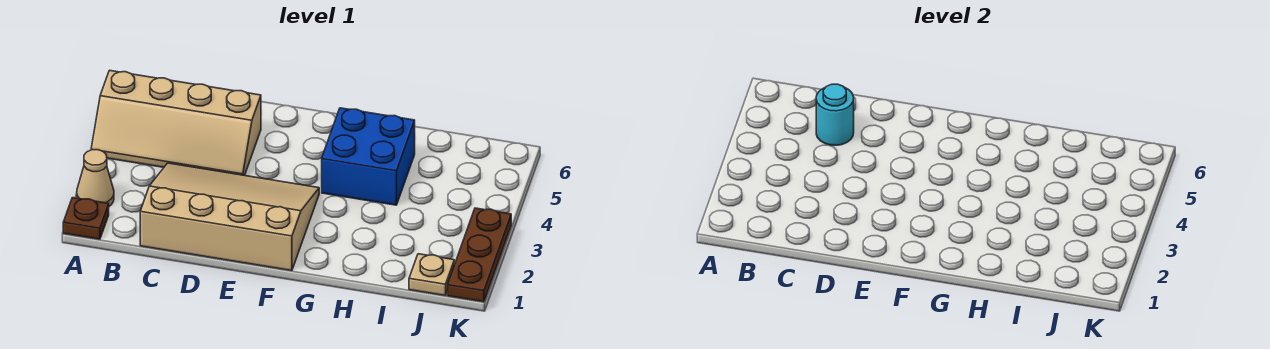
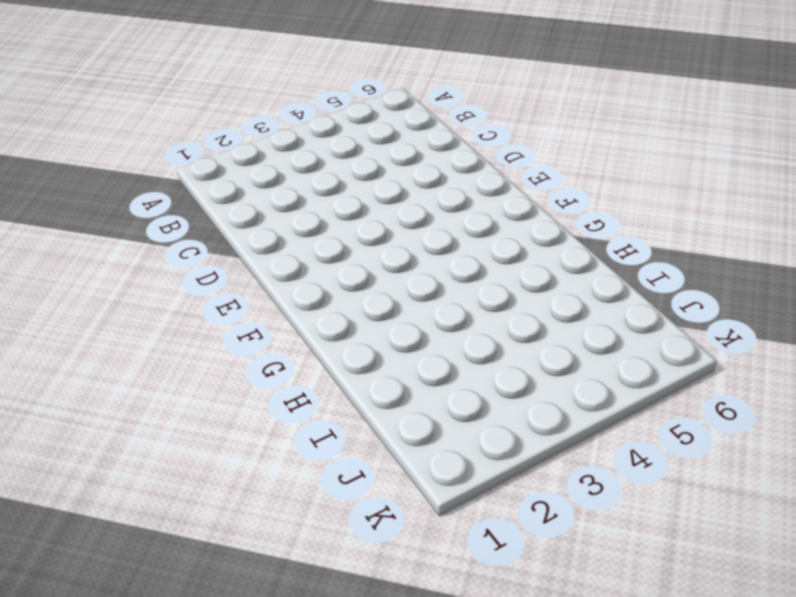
none -> brown plate A1 level 1
none -> tan cone A2 level 1

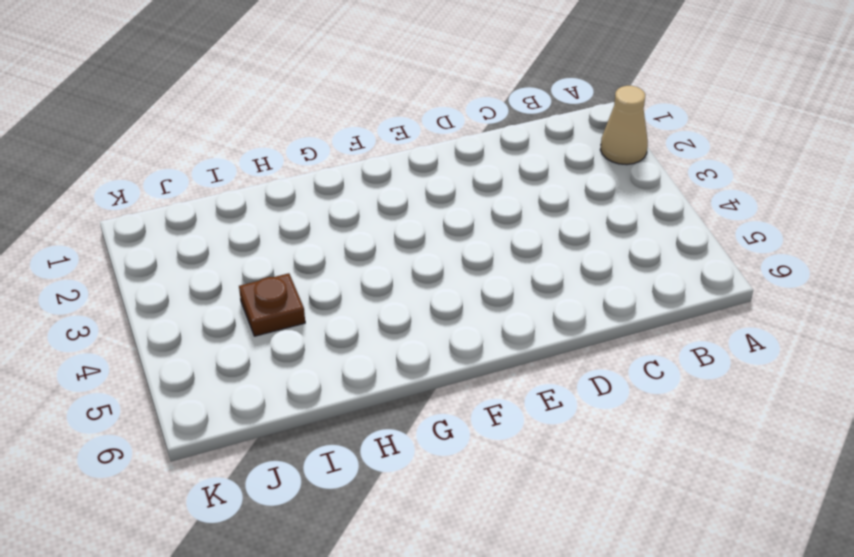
brown plate I4 level 1 -> brown plate A1 level 1
none -> tan slope A4:D5 level 1 top 5
none -> tan slope C1:F3 level 1 top 1

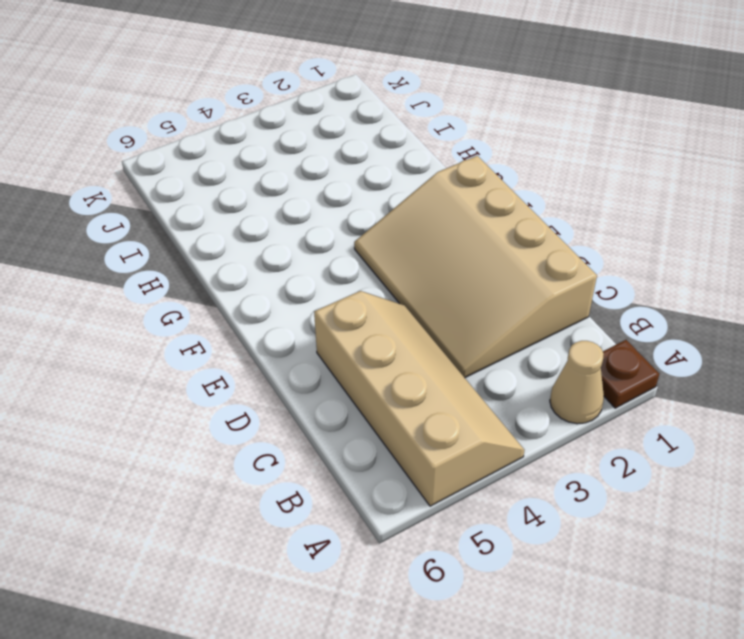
none -> blue brick G4:H5 level 1
none -> tan plate J1 level 1

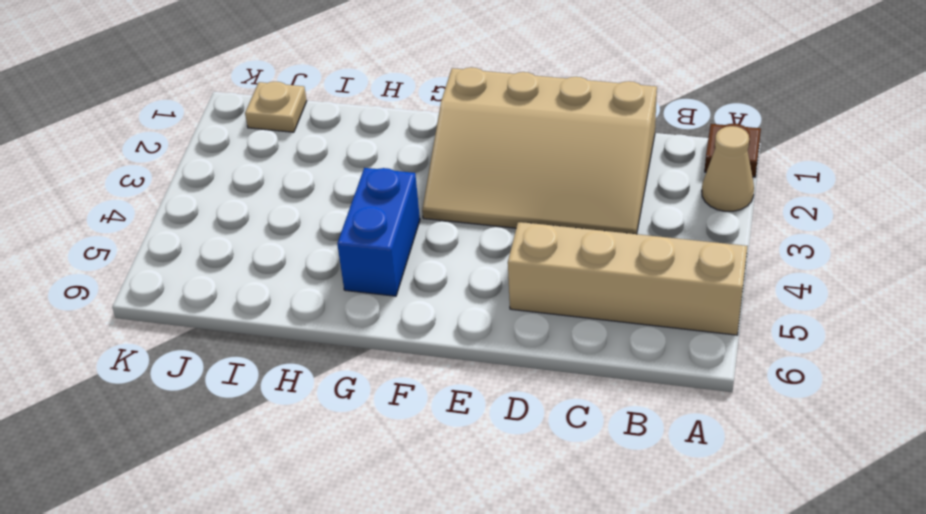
blue brick G4:G5 level 1 -> blue brick G4:H5 level 1
none -> brown plate K1:K3 level 1
none -> cyan round brick C5 level 2

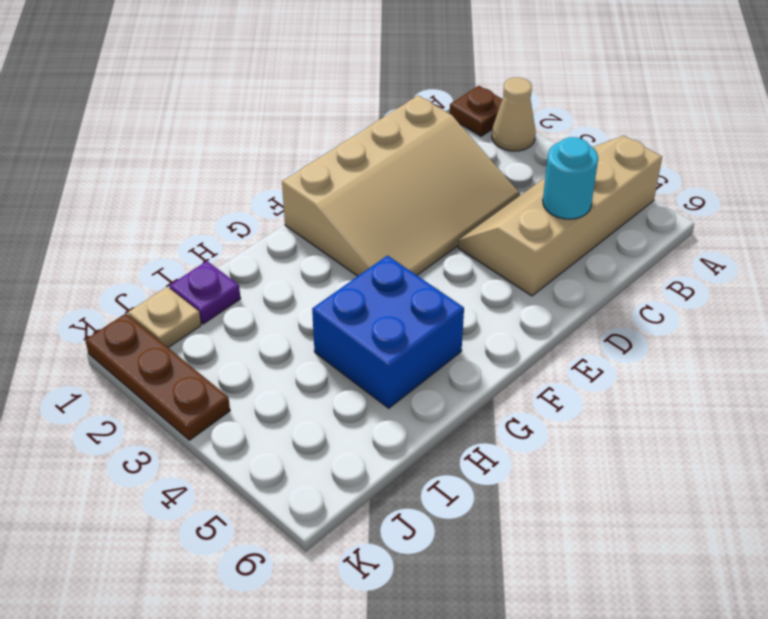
purple plate I1 level 1 -> none

